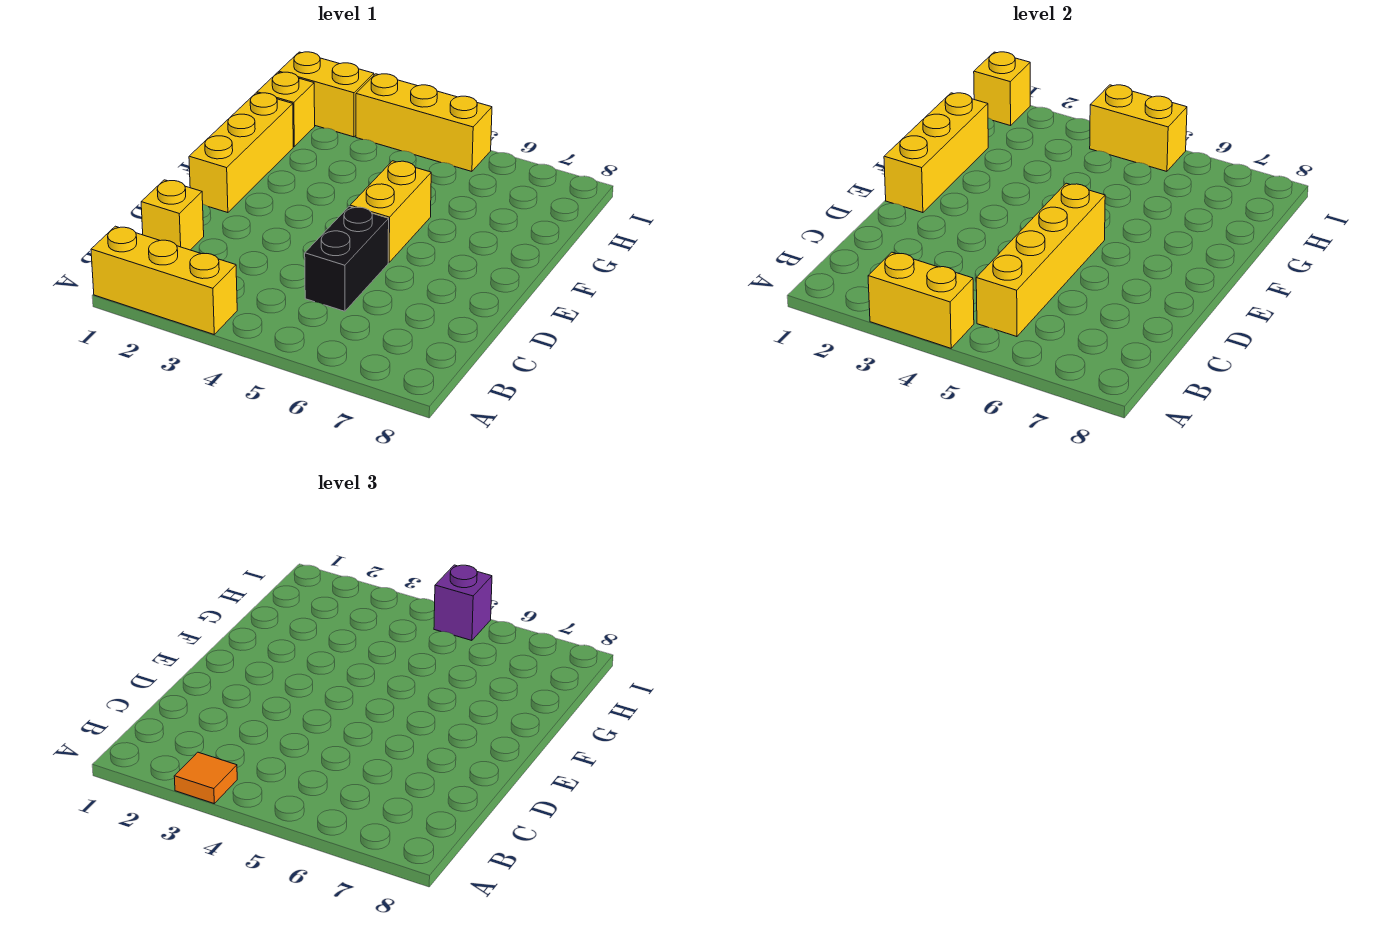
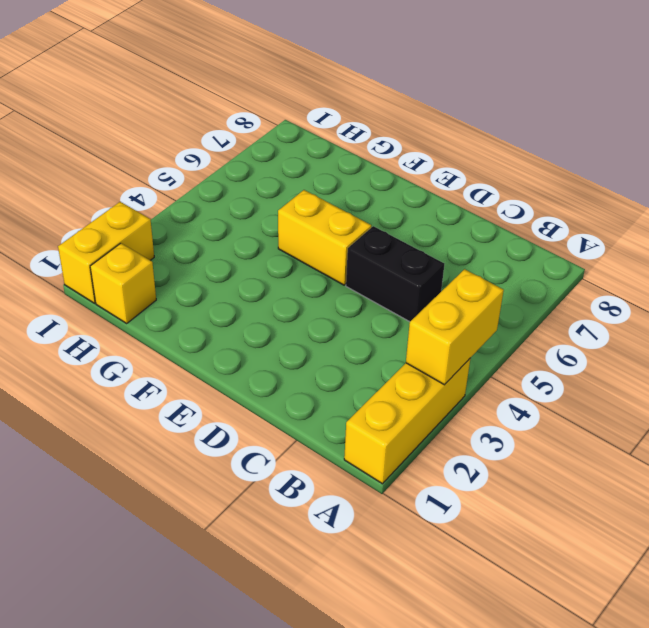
none -> yellow brick C1 level 1
none -> yellow brick E1:G1 level 1
none -> yellow brick I3:I5 level 1

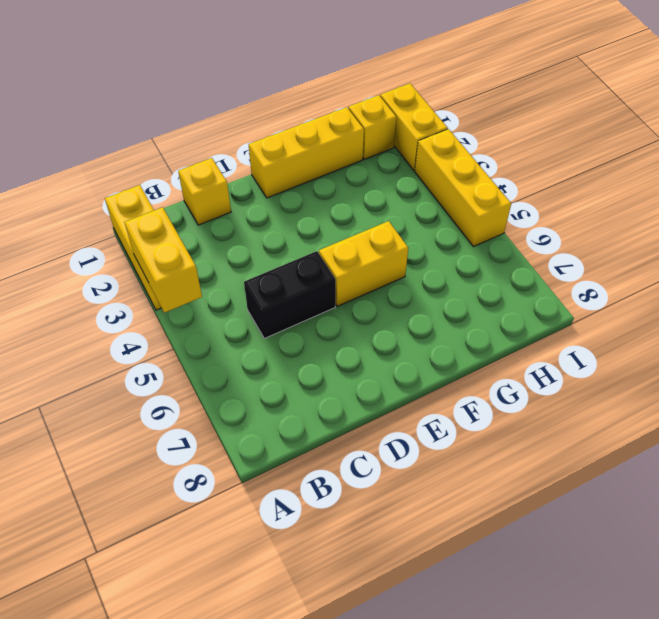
none -> yellow brick B5:E5 level 2
none -> yellow brick E1:G1 level 2
none -> yellow brick I1 level 2

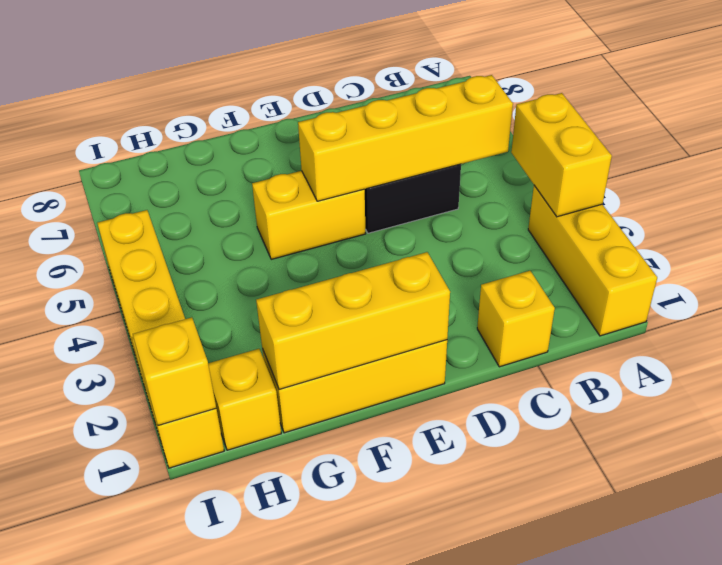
none -> yellow brick I4:I5 level 2
none -> orange tile A3 level 3
none -> purple brick I5 level 3

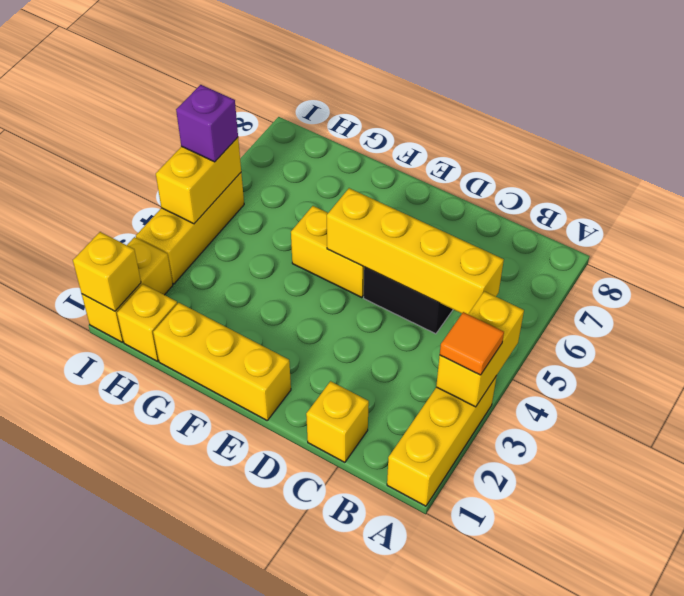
none -> yellow brick E1:G1 level 2

